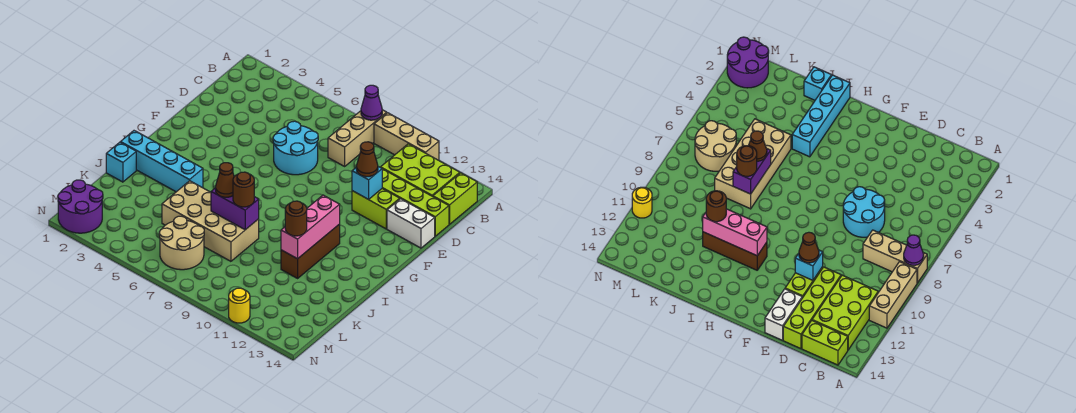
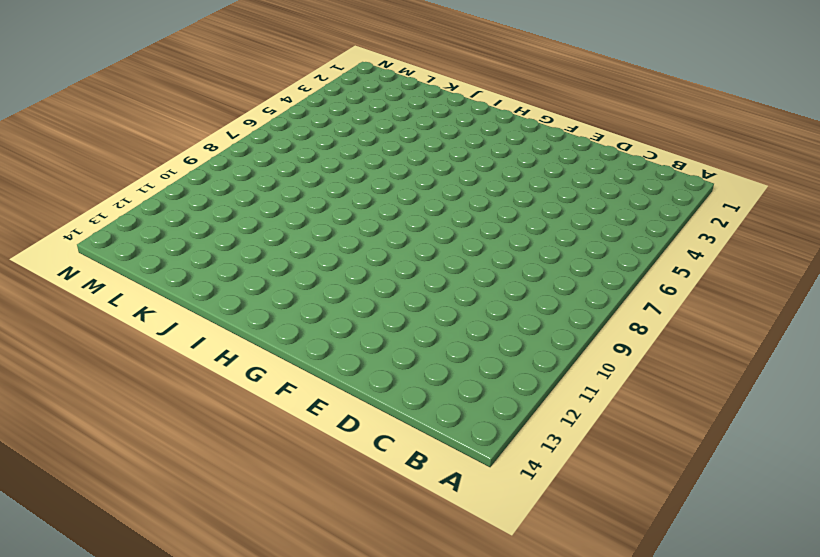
none -> tan brick A8:C8 level 1
none -> tan brick A9:A11 level 1
none -> lime brick B11:C13 level 1

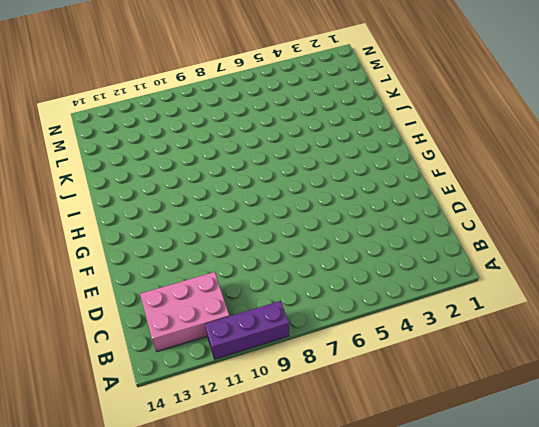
purple brick A9:A11 level 1 -> tan brick A9:A11 level 1
pink brick B11:C13 level 1 -> lime brick B11:C13 level 1
none -> tan brick A8:C8 level 1
none -> lime brick B14:C14 level 1
none -> cyan round brick D6:E7 level 1

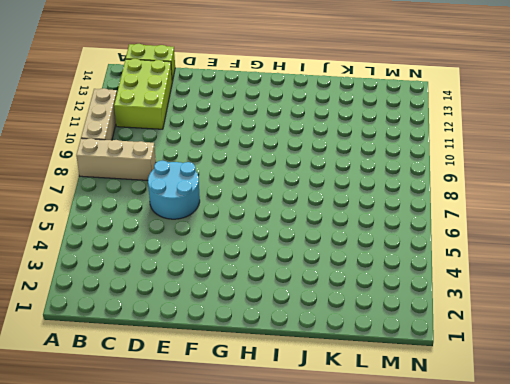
none -> lime brick D11:D14 level 1
none -> lime brick E11:E12 level 1
none -> white brick E13:E14 level 1

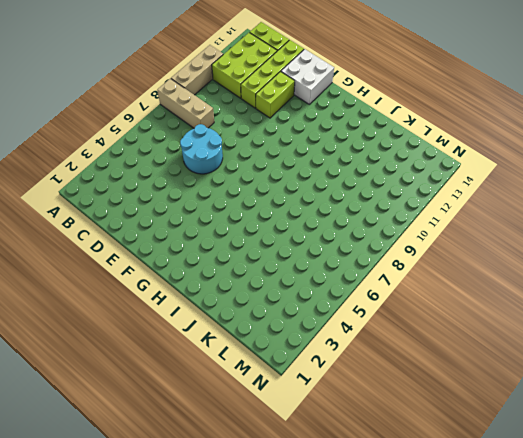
white brick E13:F14 level 1 -> white brick E13:E14 level 1
none -> brown brick H11:J11 level 1
none -> cyan brick I1:I4 level 1
none -> cyan brick J1 level 1

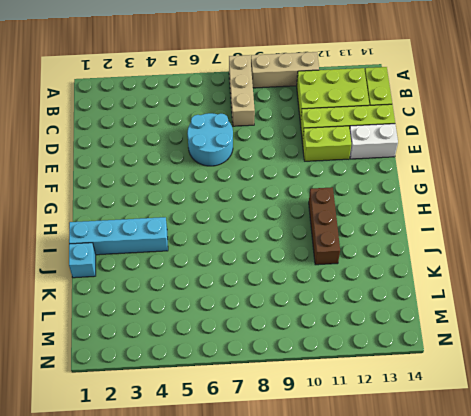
none -> tan brick J5:K8 level 1
none -> tan round brick L6:M7 level 1
none -> purple round brick M1:N2 level 1

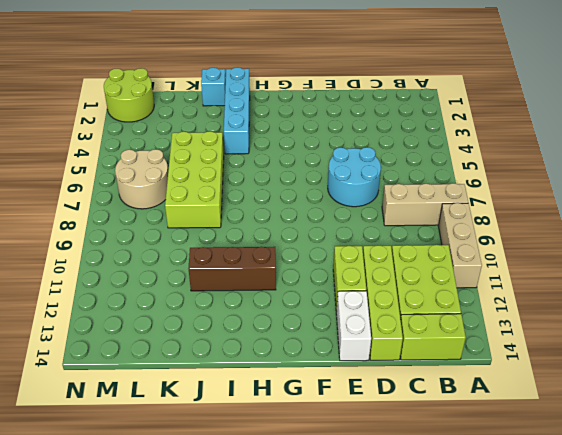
lime brick J5:K8 level 1 -> tan brick J5:K8 level 1
lime round brick M1:N2 level 1 -> purple round brick M1:N2 level 1
none -> yellow round brick N11 level 1
none -> purple cone A8 level 2
none -> cyan brick E11 level 2

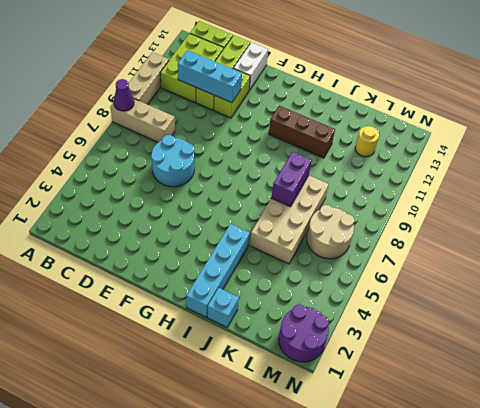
cyan brick C11:E11 level 2 -> cyan brick E11 level 2
yellow round brick L12 level 1 -> yellow round brick N11 level 1
none -> pink brick H11:J11 level 2
none -> brown cone E11 level 3
none -> brown cone J7 level 3

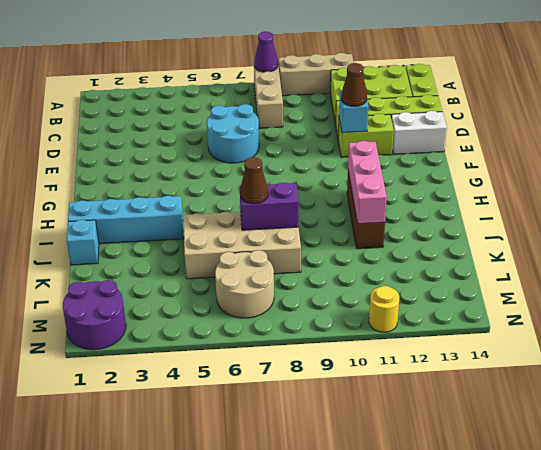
none -> brown round brick J8 level 3
none -> brown round brick J11 level 3

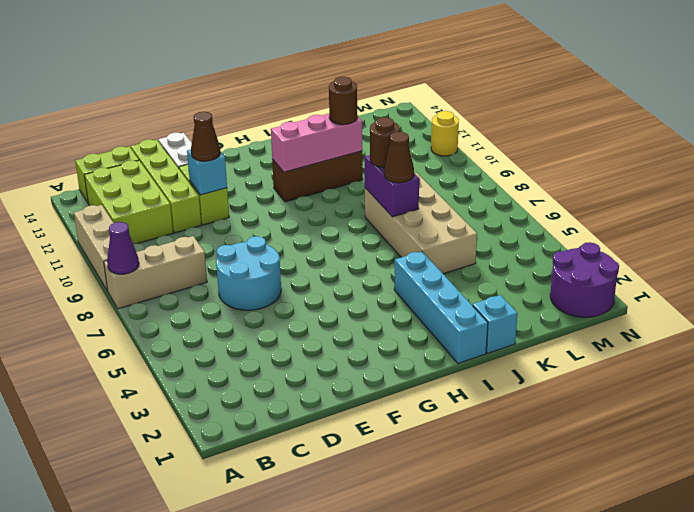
none -> tan round brick L6:M7 level 1

